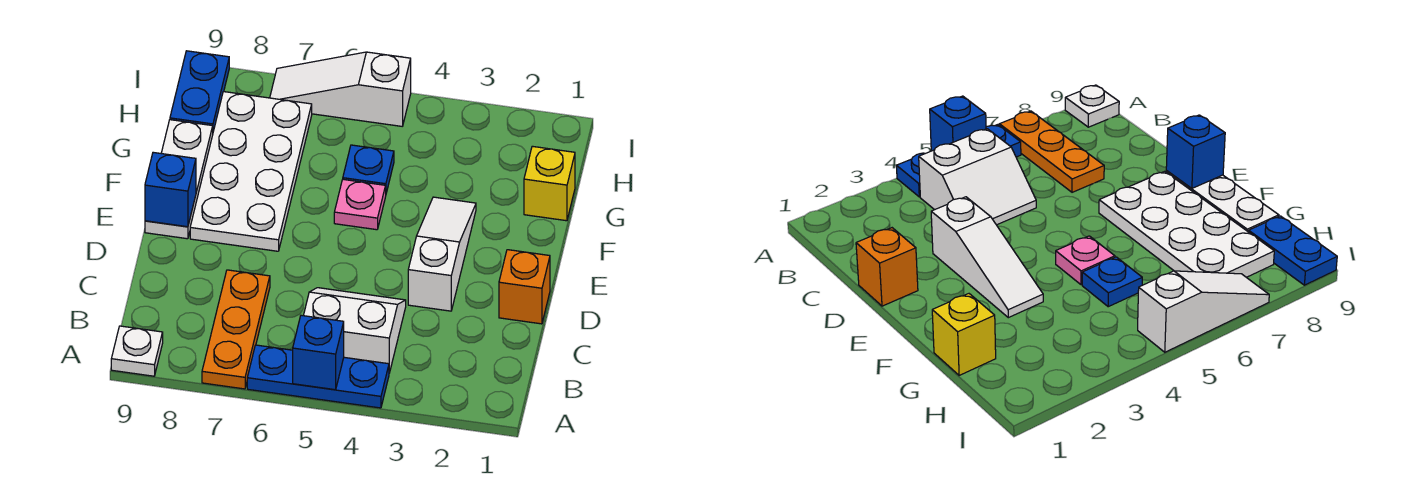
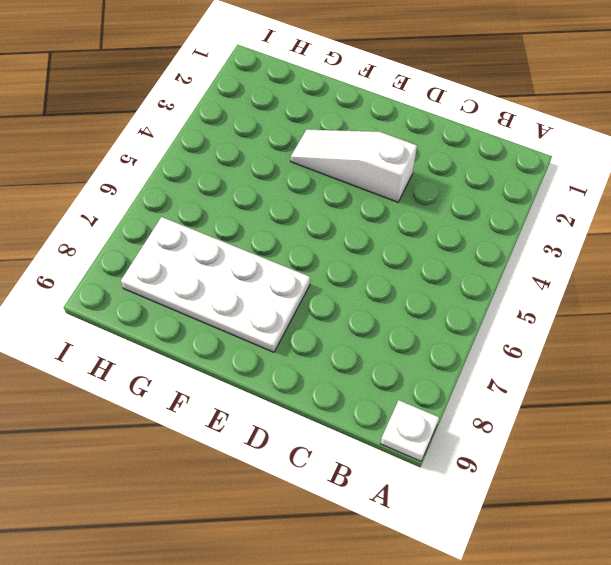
none -> blue plate A4:A6 level 1
none -> orange plate A7:C7 level 1
none -> white slope B4:C5 level 1 top B

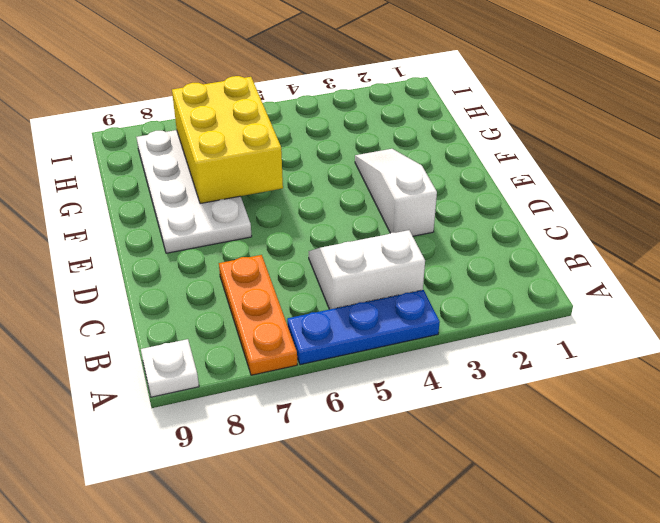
yellow brick F6:H7 level 2 -> none
none -> orange brick D1 level 1
none -> white plate E9:G9 level 1
none -> pink plate F5 level 1

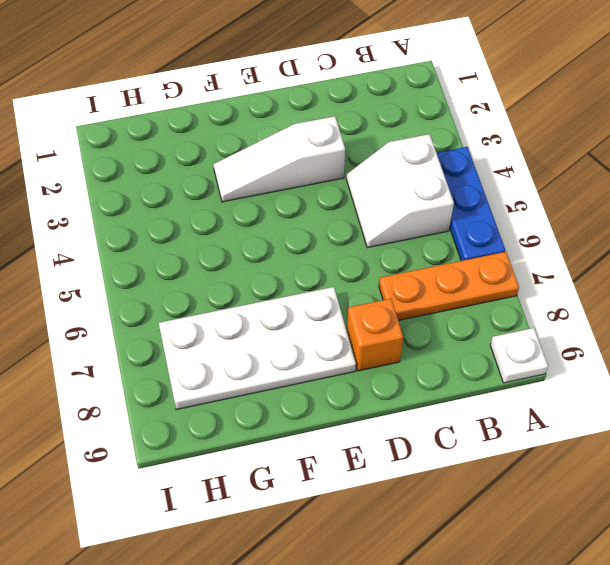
orange brick D8 level 1 -> orange brick D1 level 1
none -> white plate E9:G9 level 1
none -> pink plate F5 level 1
none -> yellow brick G1 level 1

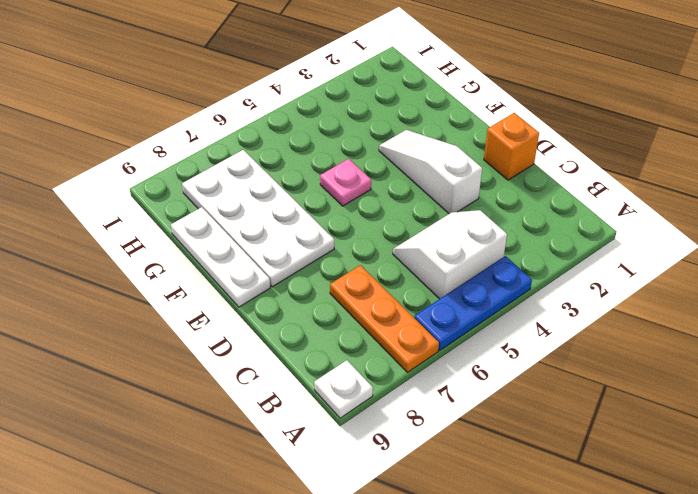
none -> yellow brick G1 level 1
none -> blue plate G5 level 1
none -> blue plate H9:I9 level 1

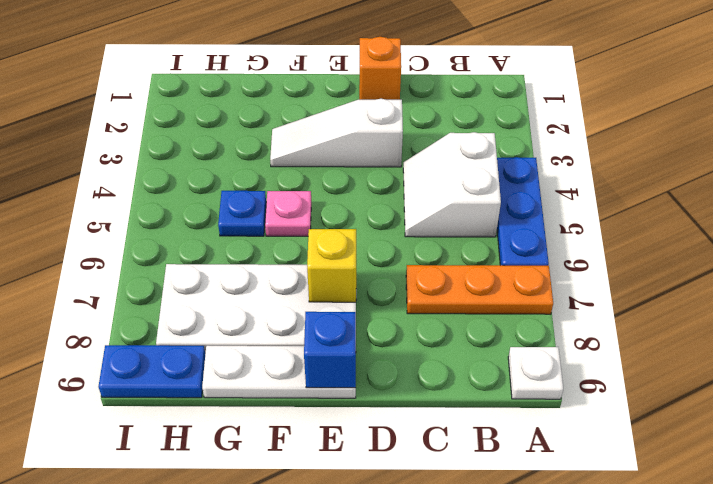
yellow brick E7 level 2 -> yellow brick G1 level 1
none -> white slope I5:I7 level 1 top 5
none -> blue brick A5 level 2

